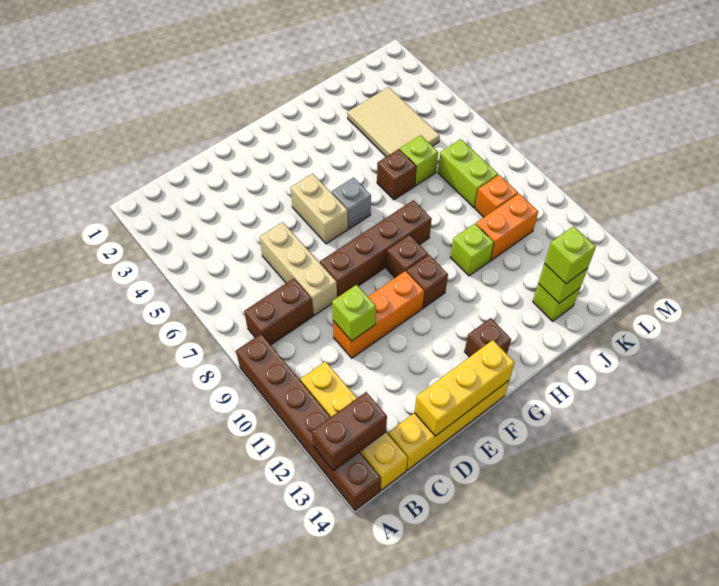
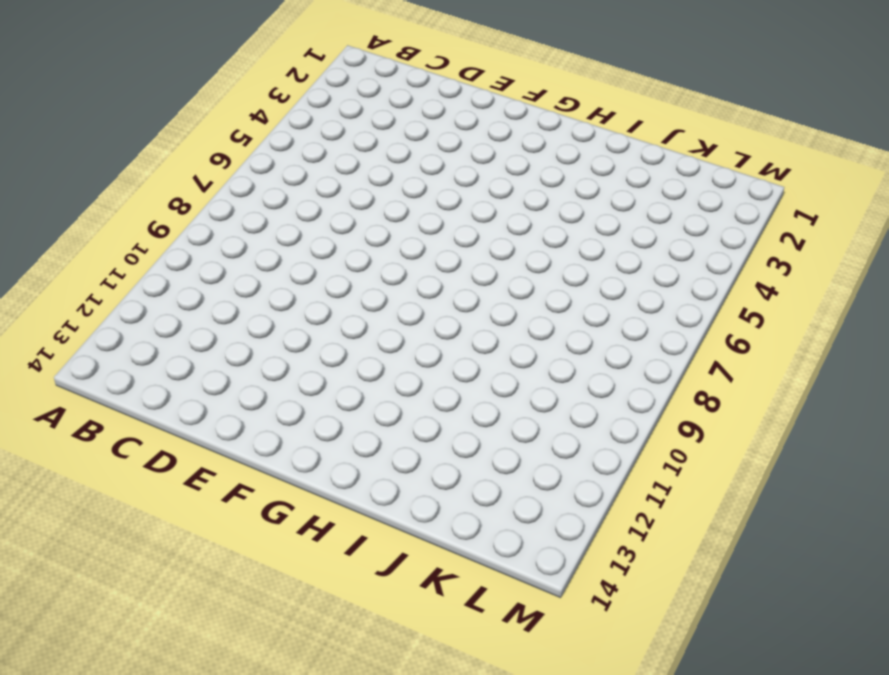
none -> brown brick A9:A14 level 1
none -> brown brick B8:C8 level 1
none -> yellow brick B11:B14 level 1

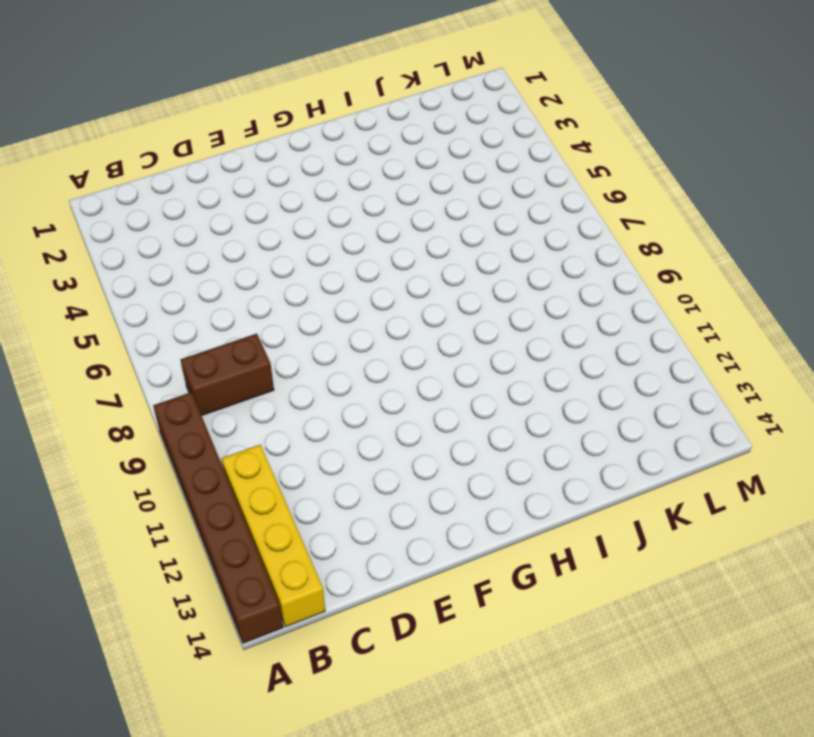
none -> yellow brick C14:F14 level 1
none -> tan brick D6:D8 level 1
none -> orange brick D10:F10 level 1

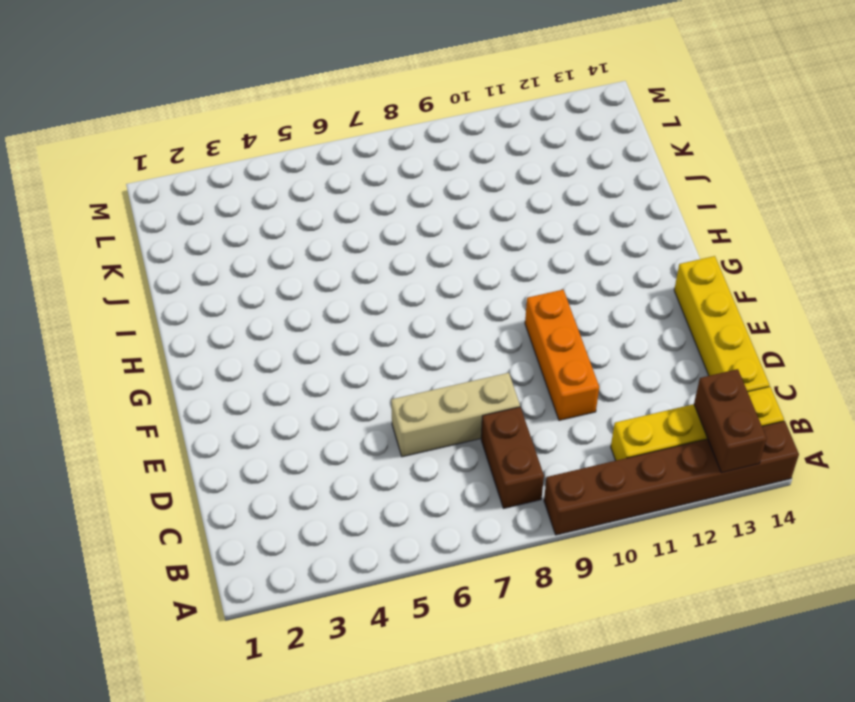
none -> brown brick E8:H8 level 1
none -> tan brick F5:F6 level 1
none -> grey brick G6 level 1

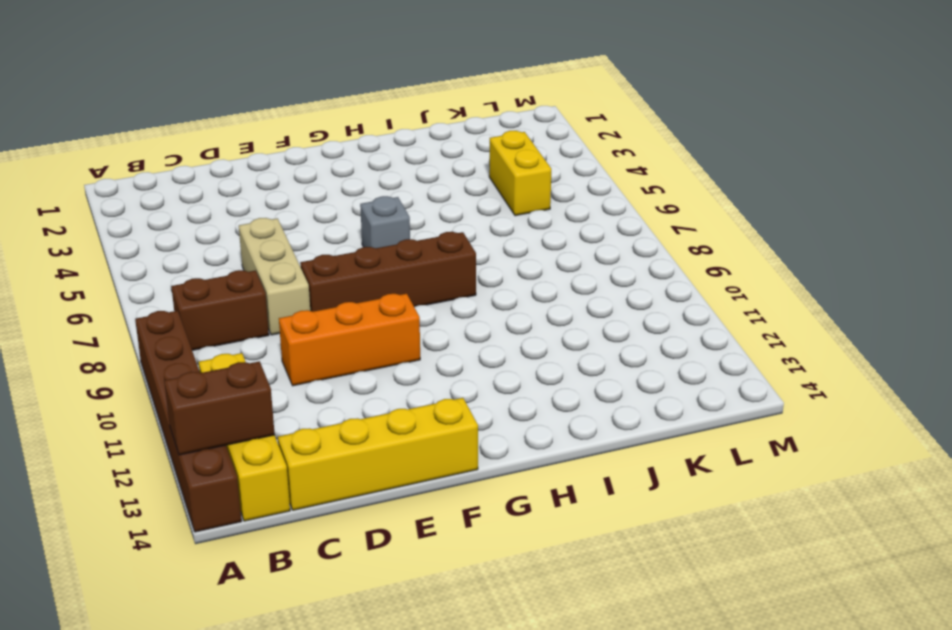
yellow brick K4:K5 level 1 -> tan tile J3:K5 level 1
none -> tan brick F5:F6 level 1
none -> brown brick G9 level 1
none -> brown brick G10 level 1

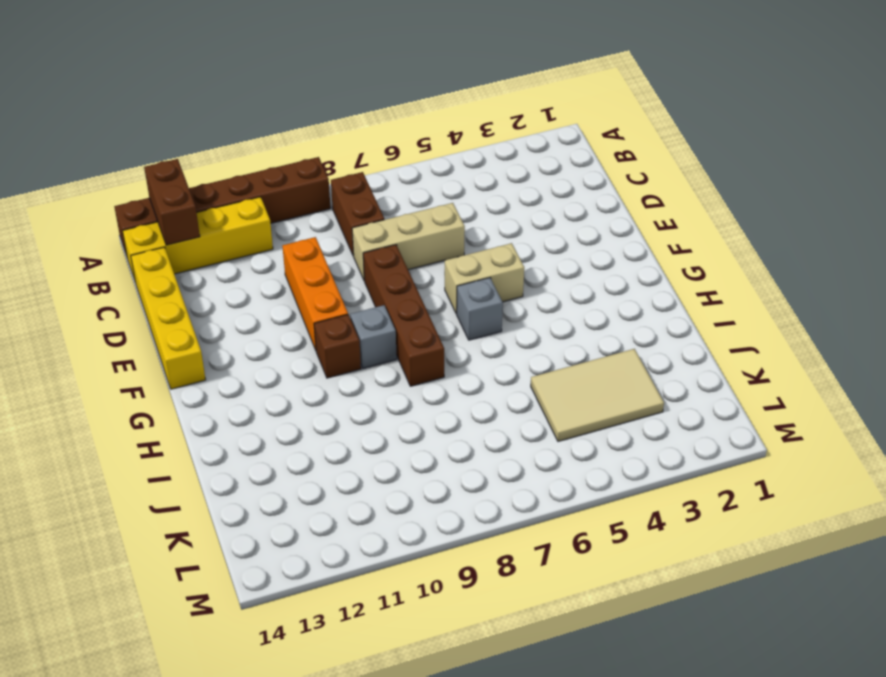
grey brick G9 level 1 -> brown brick G9 level 1
none -> brown brick G13 level 1
none -> brown brick I6 level 1
none -> lime brick I10 level 1

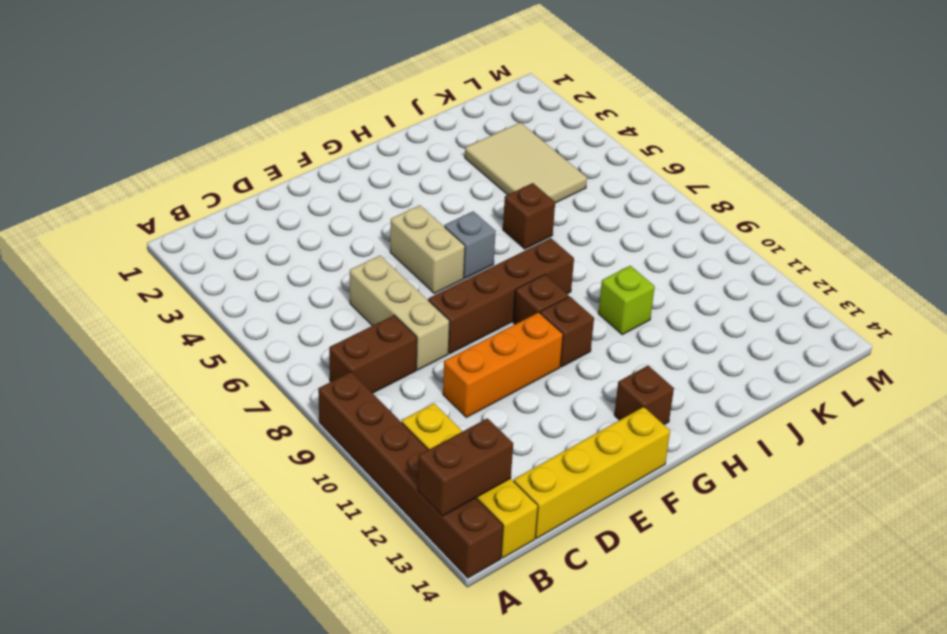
none -> lime brick J6 level 1
none -> orange brick J10:K10 level 1
none -> lime brick J13 level 1

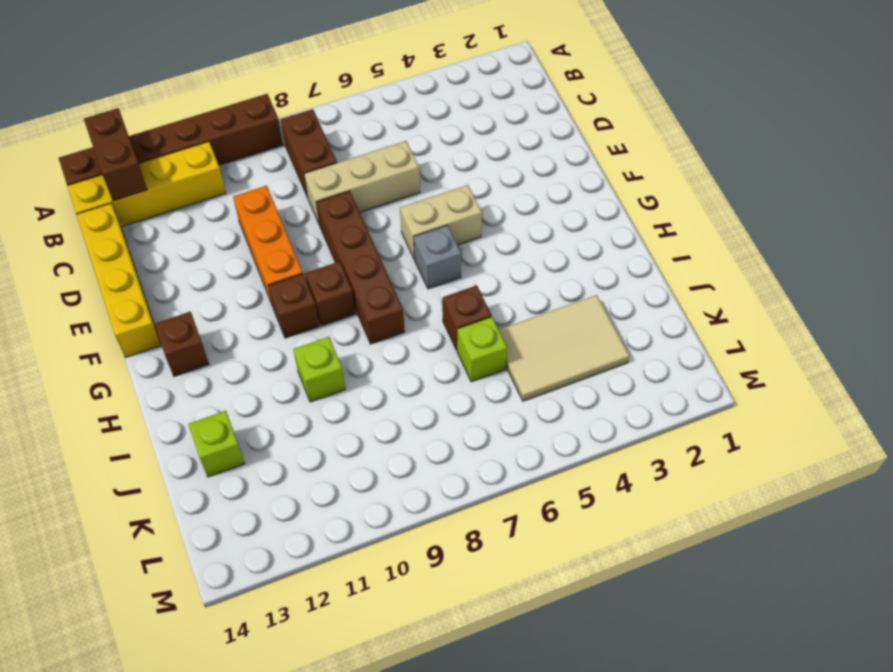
none -> orange brick J10:K10 level 1
none -> lime brick K7:K8 level 1
none -> orange brick K9 level 1

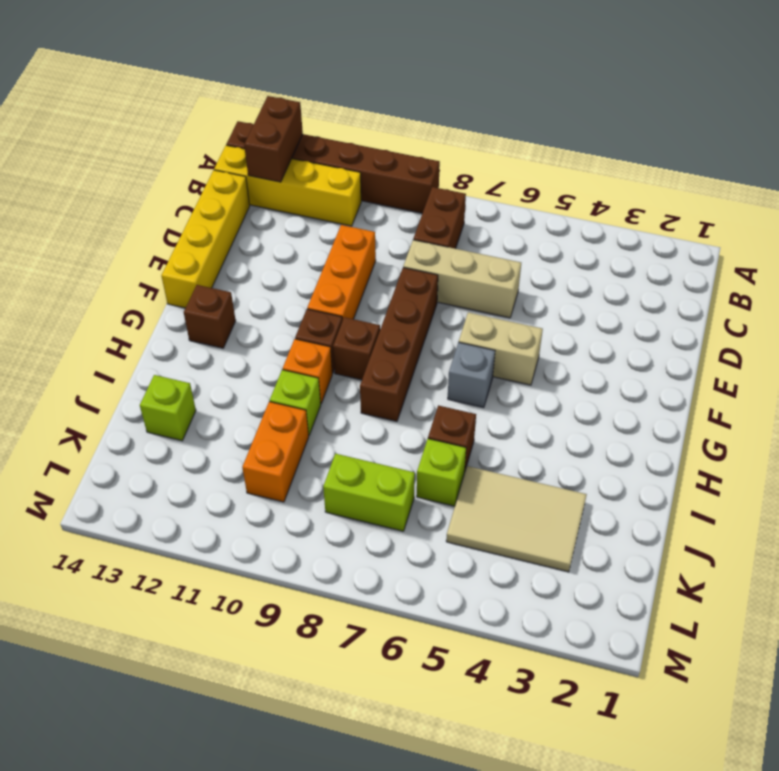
orange brick H10 level 1 -> orange brick K9 level 1
none -> lime brick D10 level 2
none -> yellow brick D14:F14 level 2
none -> lime brick J13 level 2

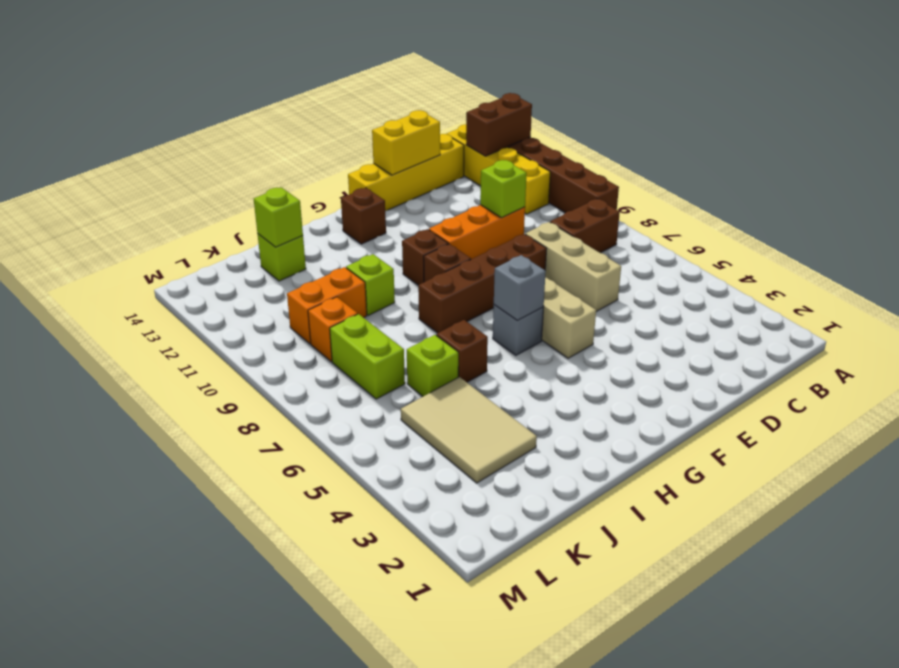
yellow brick D14:E14 level 2 -> yellow brick D14:F14 level 2
grey brick G6 level 2 -> none
none -> lime brick J13 level 3

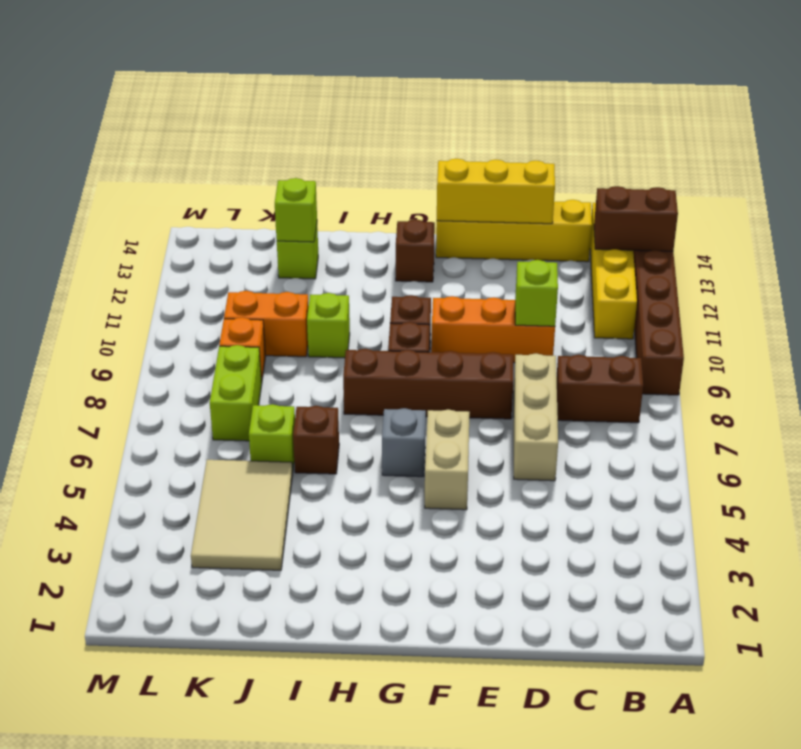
none -> lime brick J13 level 3

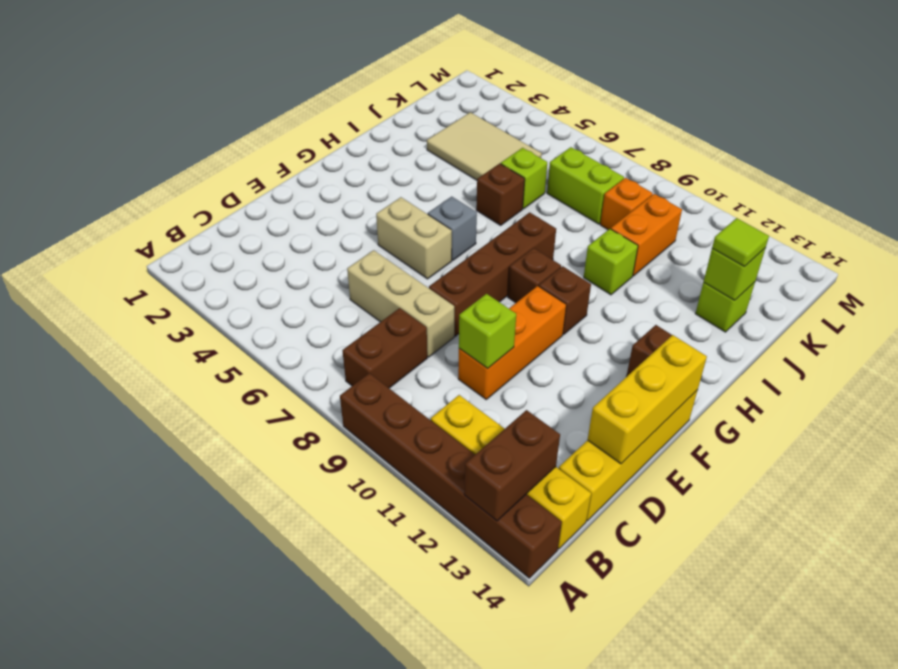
lime tile J13 level 3 -> lime brick J13 level 3

